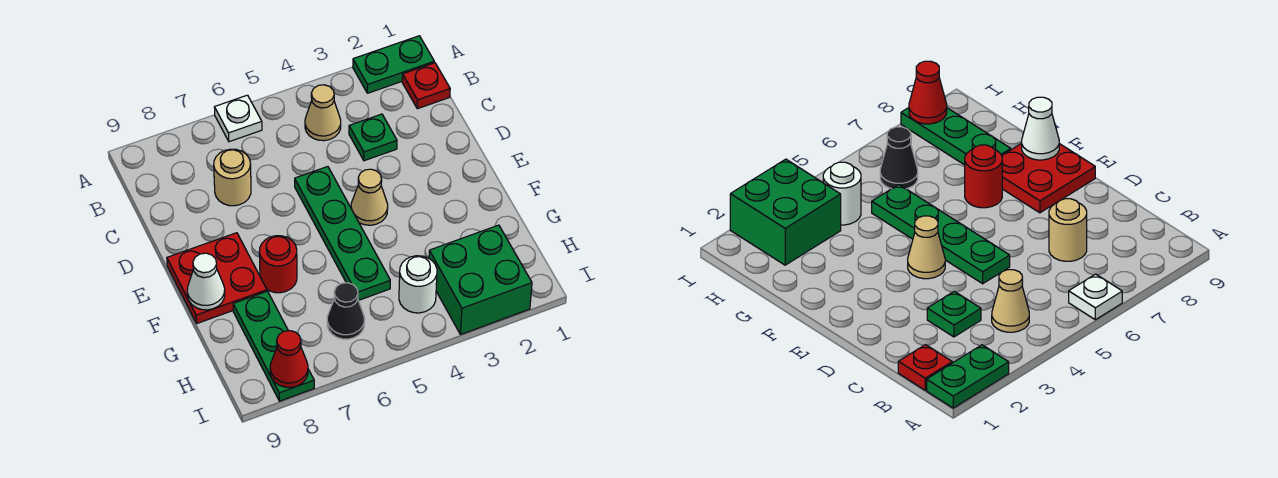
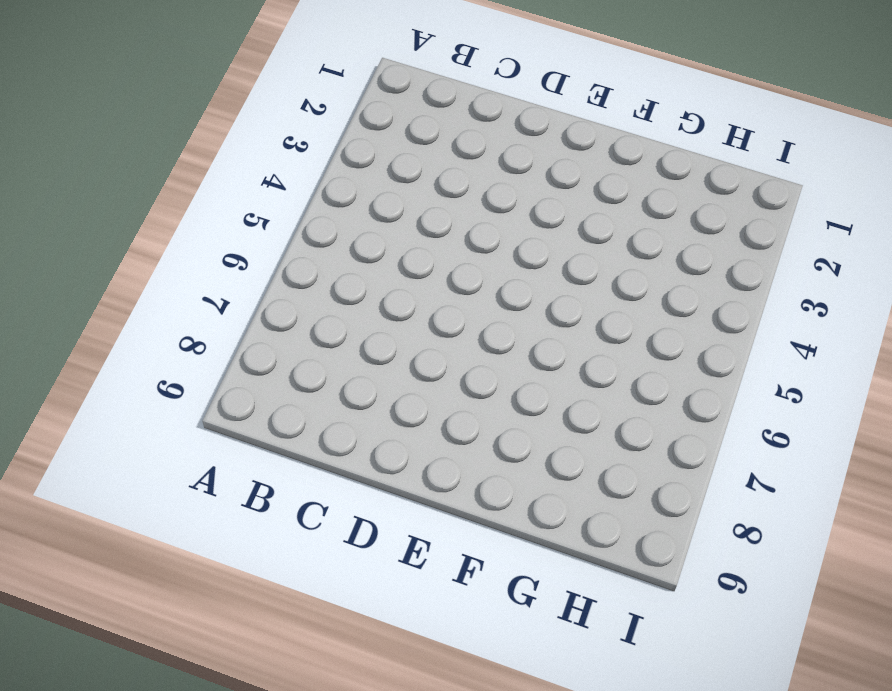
none -> green plate A1:A2 level 1
none -> white plate A6 level 1
none -> red plate B1 level 1

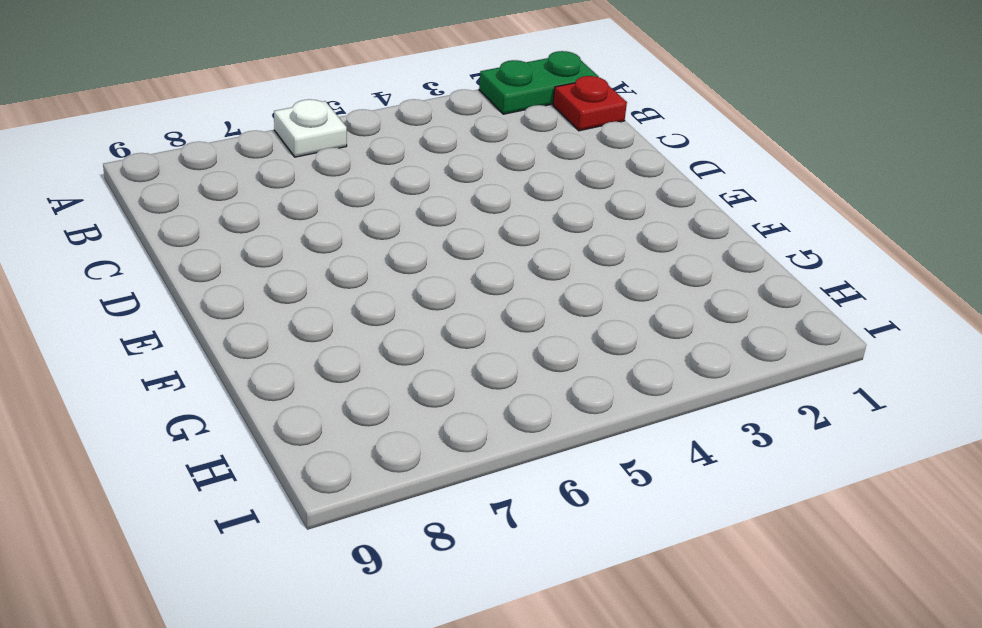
none -> tan cone B4 level 1
none -> green plate C3 level 1
none -> tan round brick C7 level 1

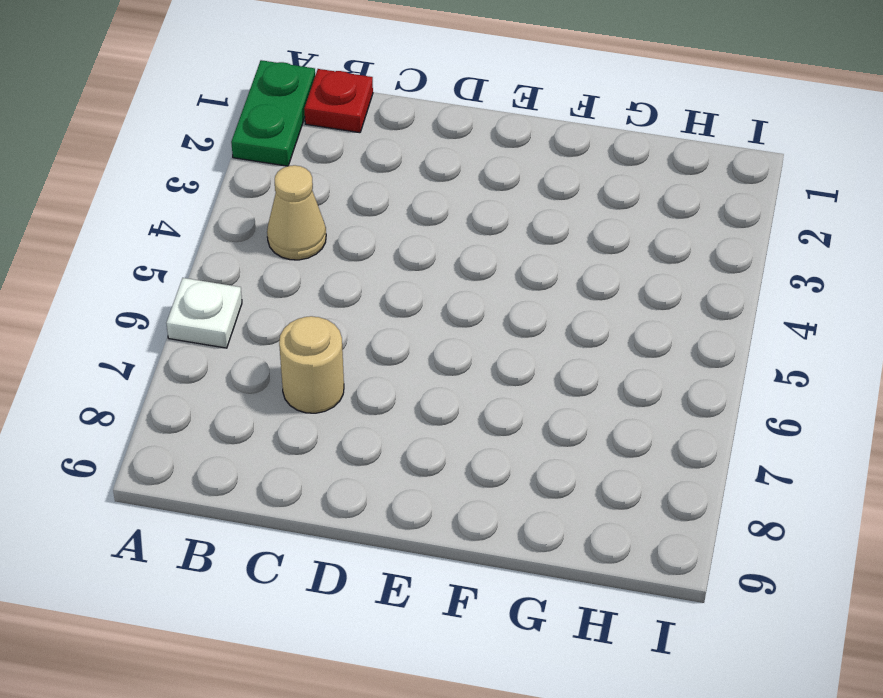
none -> green plate C3 level 1
none -> green plate D5:G5 level 1
none -> tan cone E4 level 1

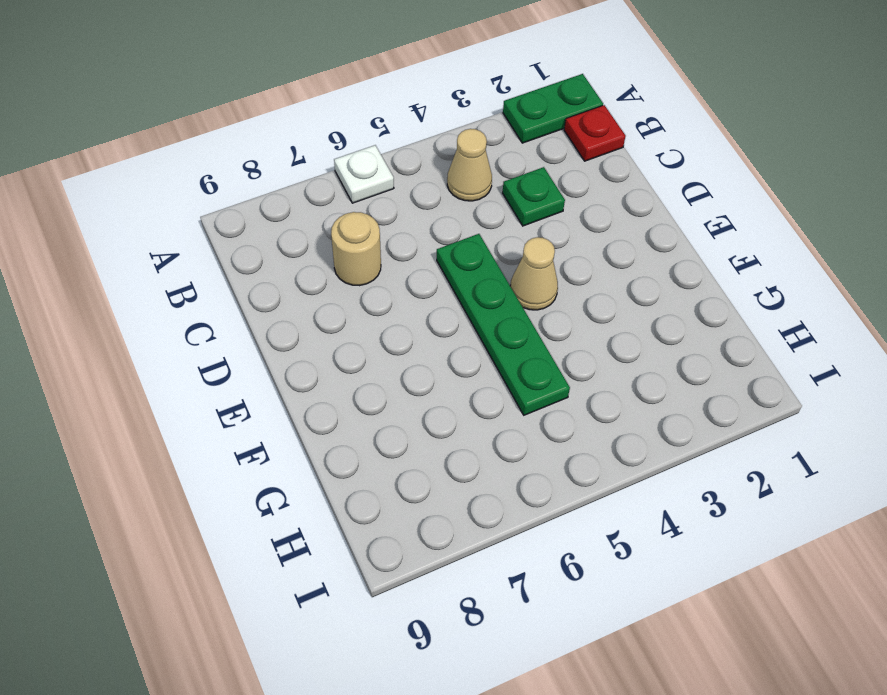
none -> red plate E8:F9 level 1
none -> red round brick F7 level 1
none -> green plate G8:I8 level 1

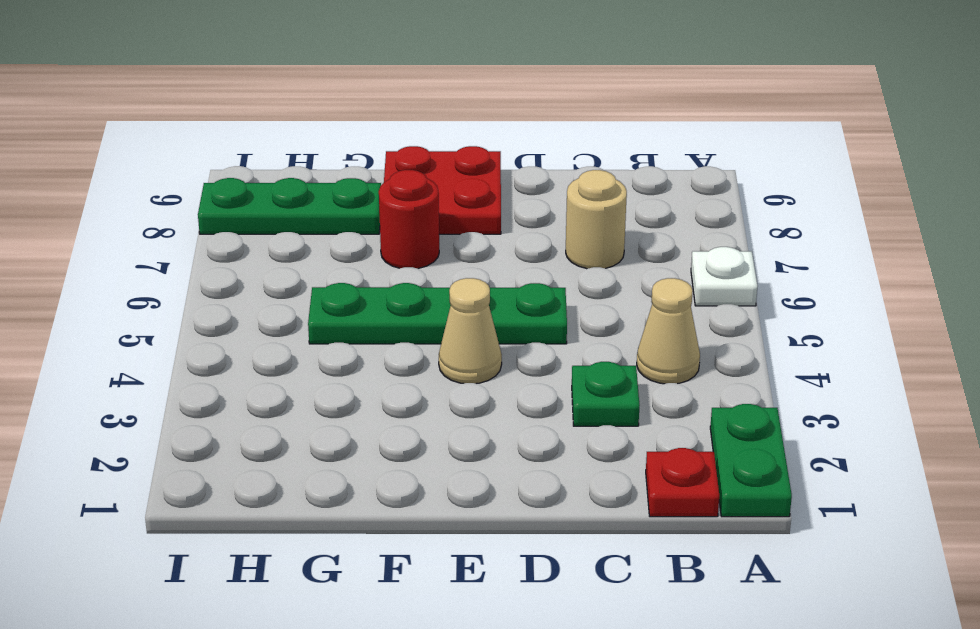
none -> green brick H2:I3 level 1
none -> white round brick H4 level 1
none -> black cone H6 level 1

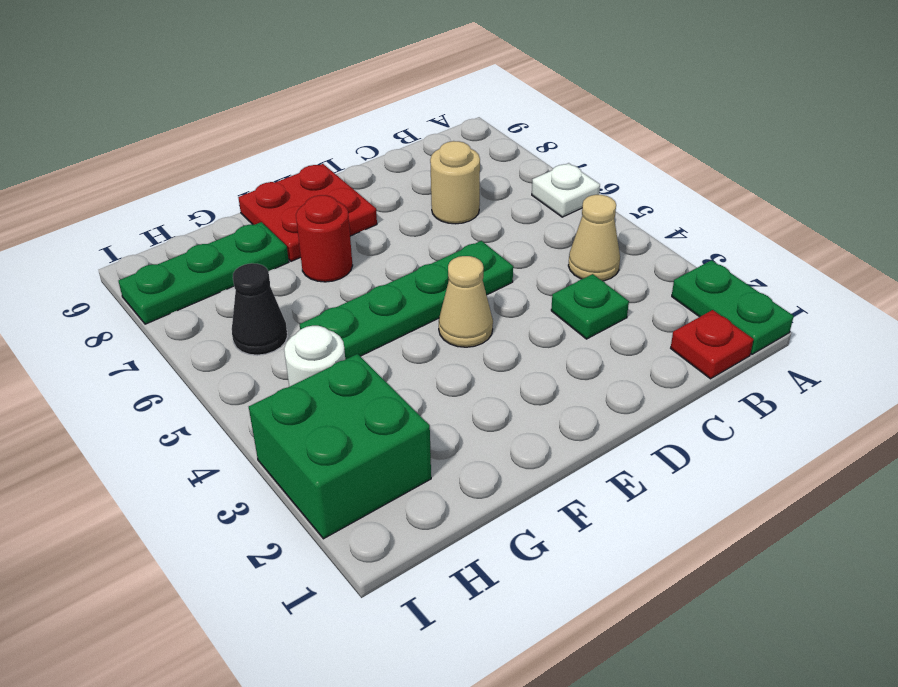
none -> white cone F9 level 2
none -> red cone I8 level 2

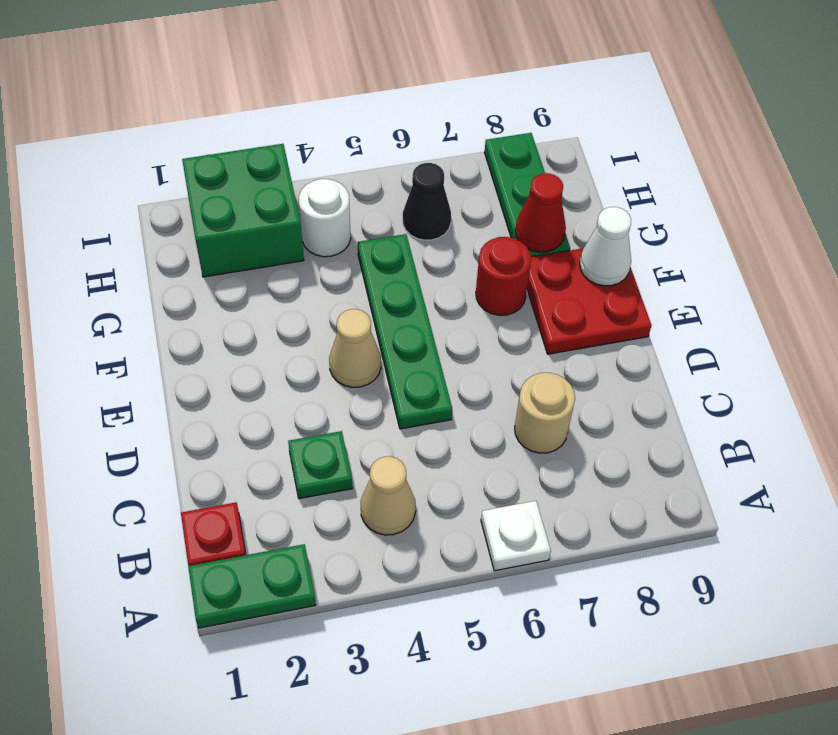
red cone G8 level 2 -> red cone I8 level 2

